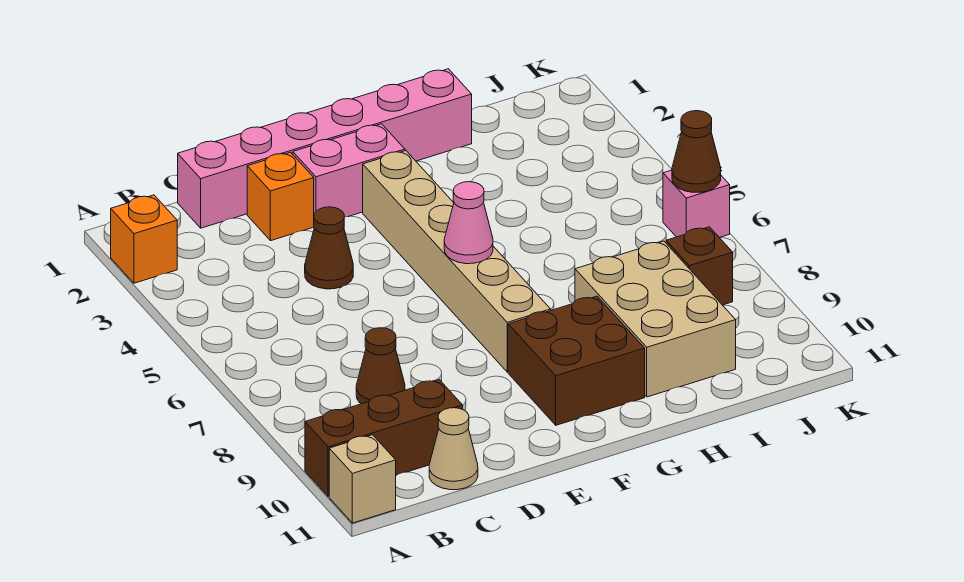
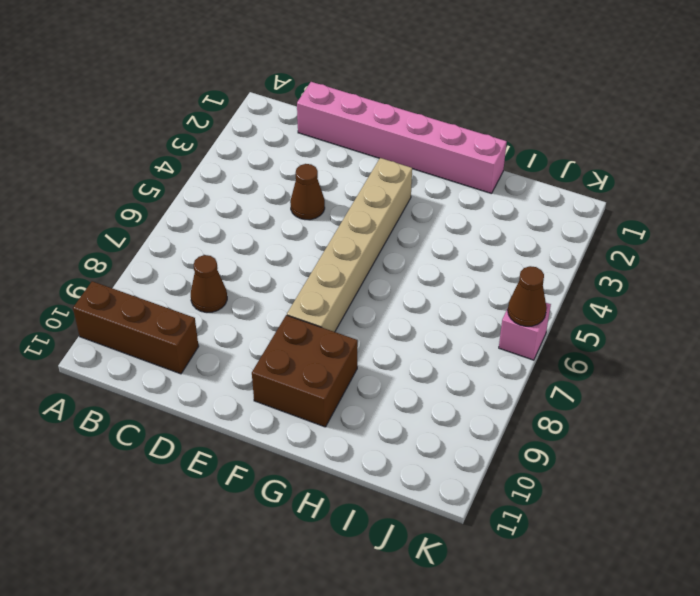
none -> orange brick A2 level 1
none -> tan brick A11 level 1
none -> tan cone C11 level 1

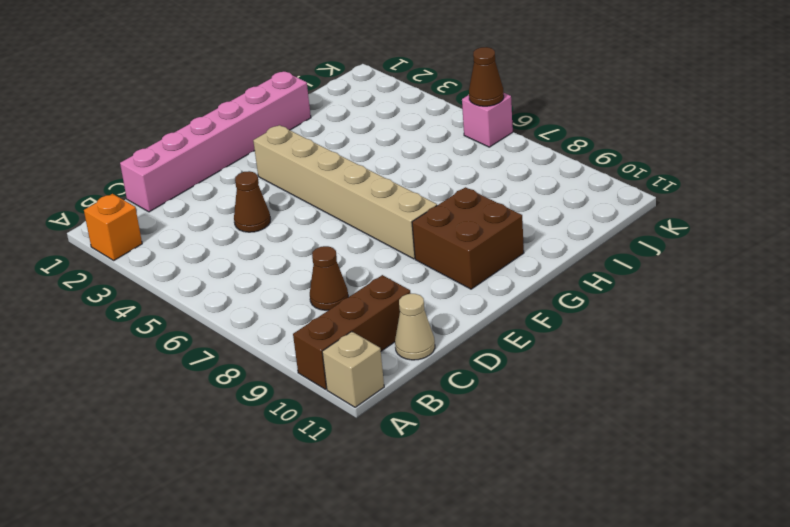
none -> orange brick D2 level 1
none -> pink brick E2:F2 level 1
none -> tan brick H8:I10 level 1

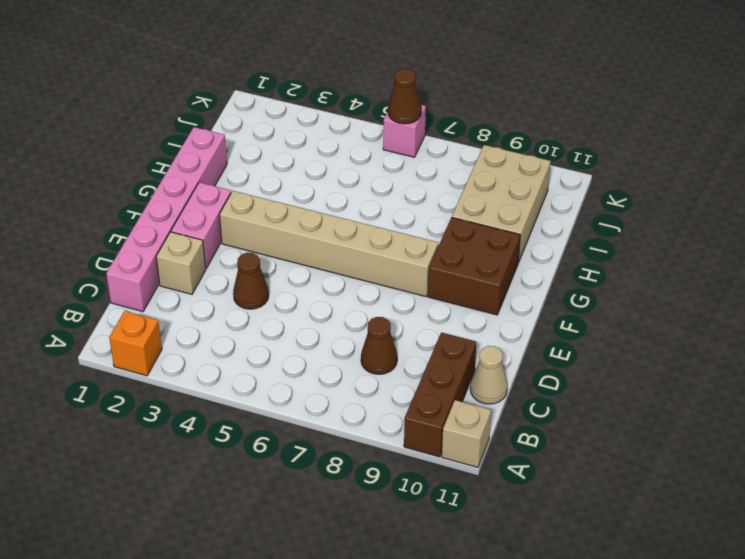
tan brick D2 level 1 -> orange brick D2 level 1
tan brick H9:J10 level 1 -> tan brick H8:I10 level 1
none -> brown brick J8 level 1
none -> pink cone F6 level 2

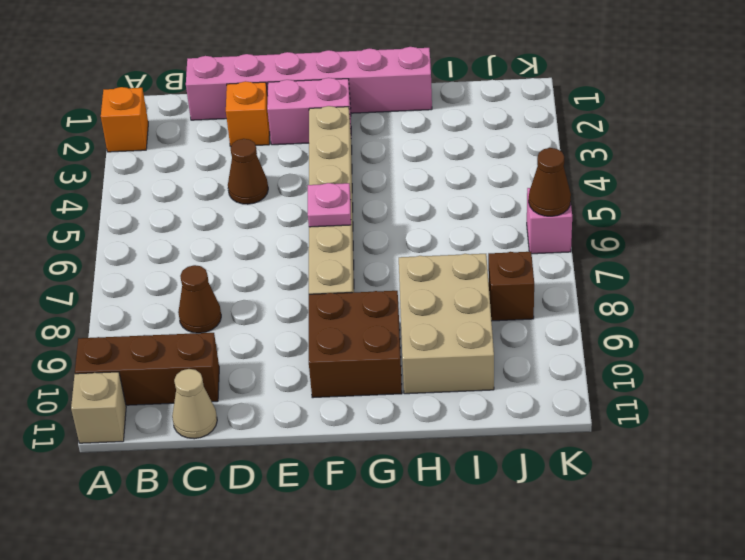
pink plate F6 level 2 -> pink cone F6 level 2

